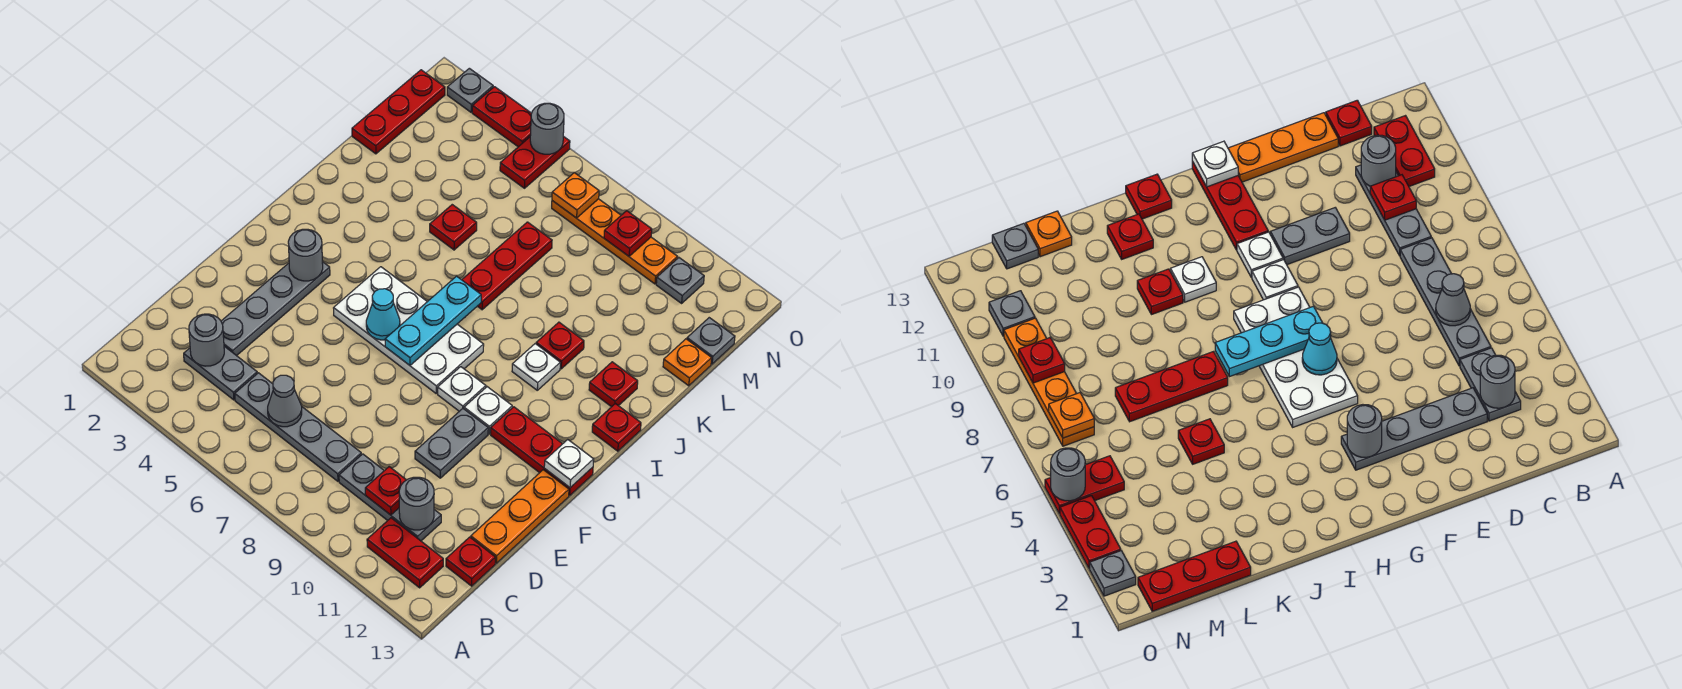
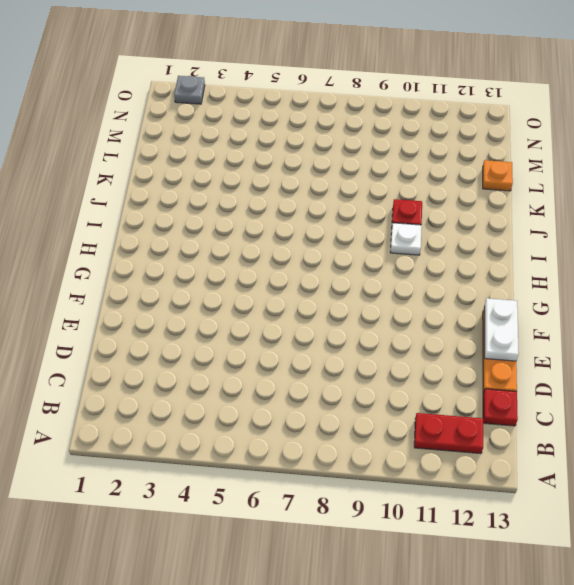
white plate E13:F13 level 2 -> none
none -> grey plate C3:C4 level 1
none -> grey plate C5:C8 level 1
none -> grey plate C9:C11 level 1
none -> grey plate D3:G3 level 1

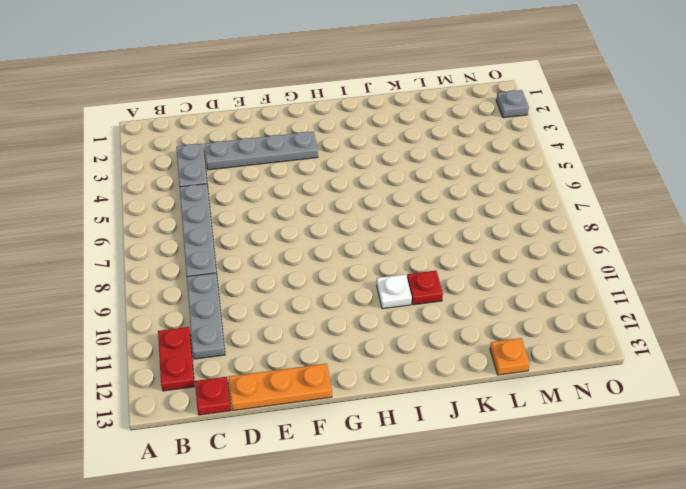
none -> grey plate E10:F10 level 1
none -> white plate G5:H8 level 1
none -> white plate G9 level 1
none -> white plate G10 level 1

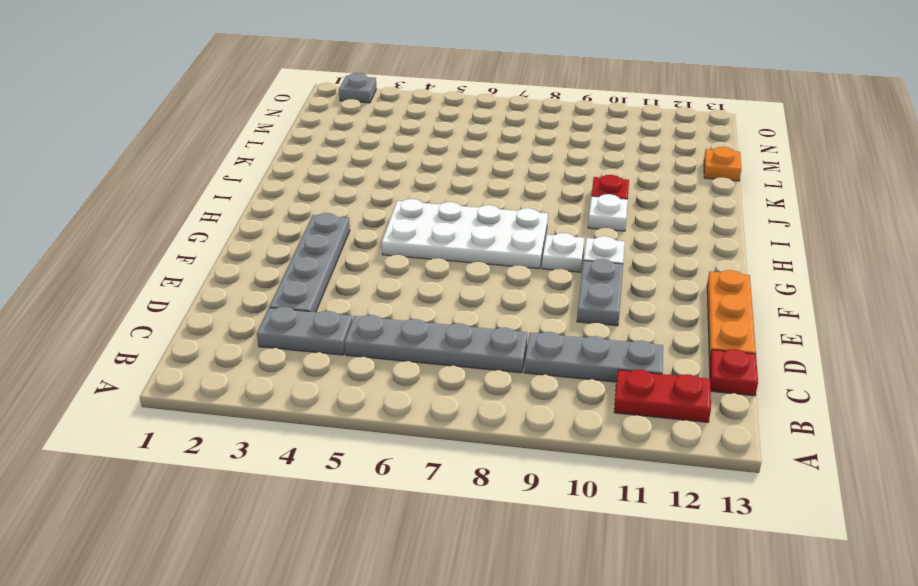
none -> red plate G11:G13 level 1
none -> red plate I13 level 1
none -> red plate J7:L7 level 1
none -> red plate J12 level 1

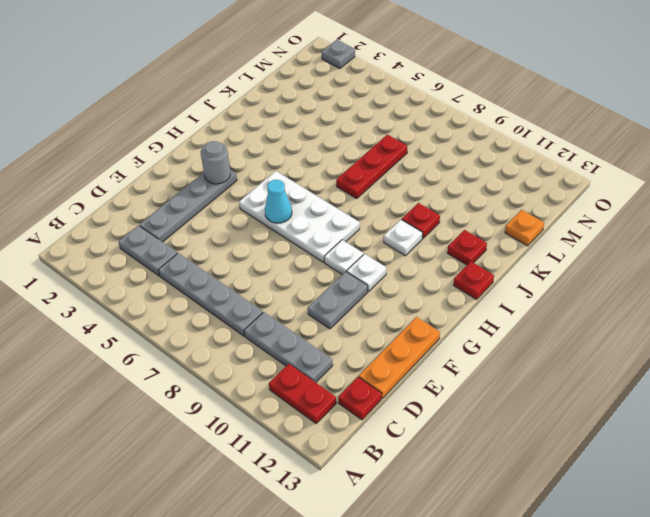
none -> red plate G11:G13 level 1
none -> red plate K5 level 1
none -> red plate L1:N1 level 1
none -> grey plate M13 level 1

